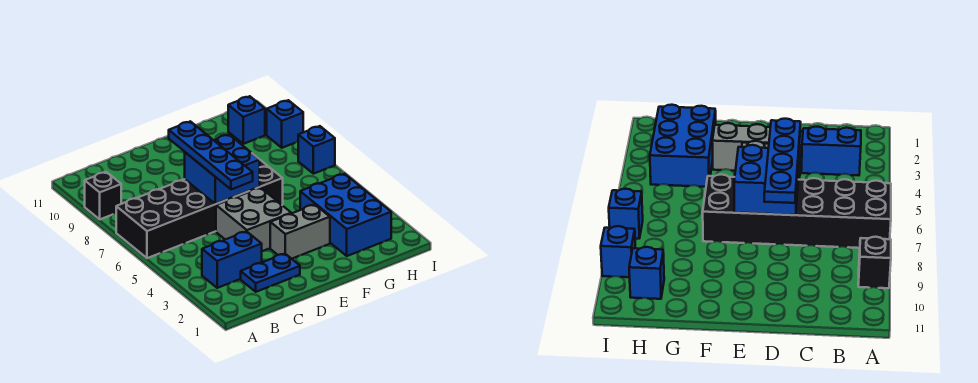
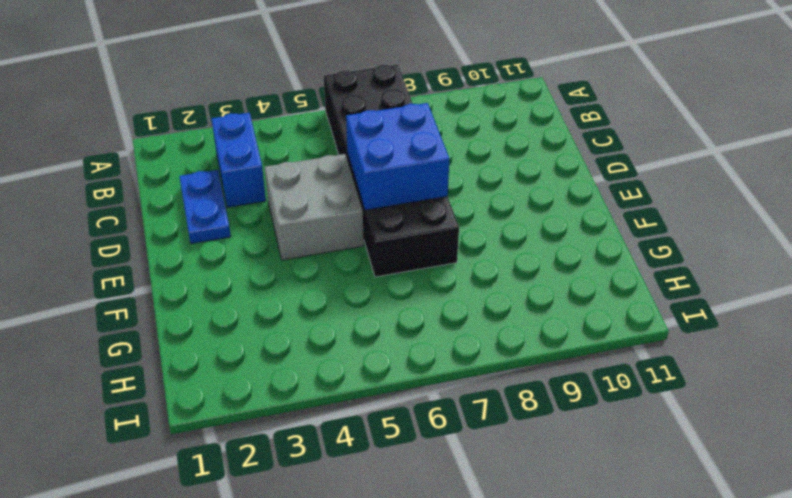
none -> black brick A9 level 1
none -> grey brick E3:F3 level 1
none -> blue brick G2:H4 level 1

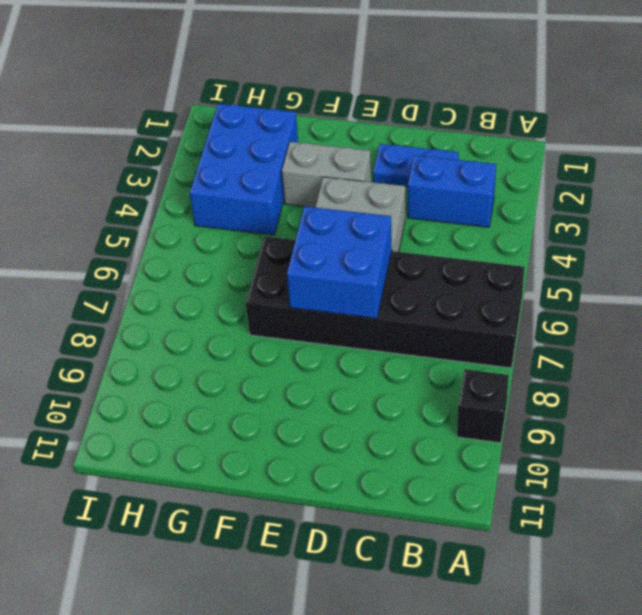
none -> blue brick H10 level 1
none -> blue brick I7 level 1
none -> blue brick I9 level 1

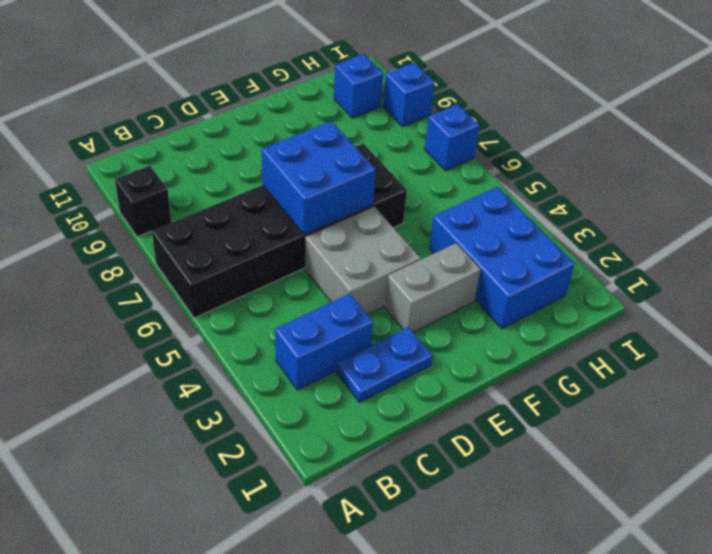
none -> blue plate D5:D8 level 3

